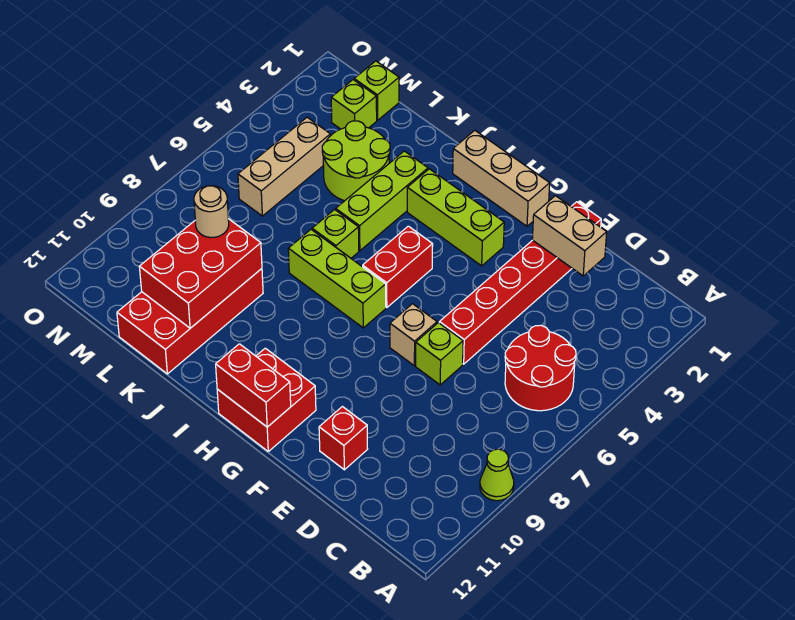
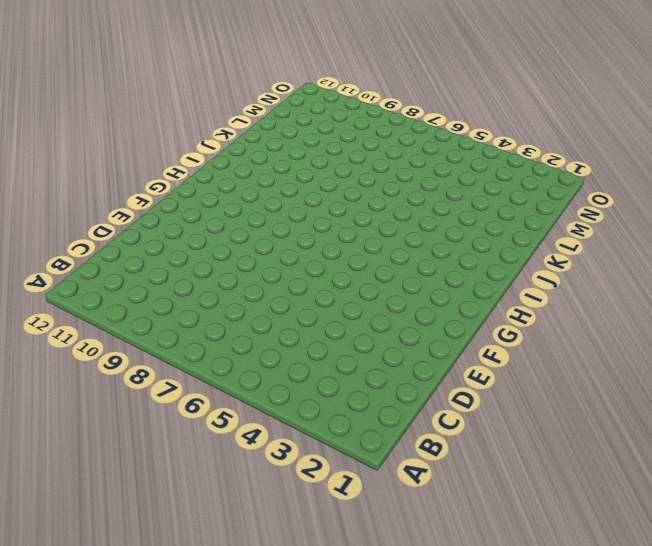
none -> lime cone A9 level 1
none -> red round brick B5:C6 level 1
none -> red brick E1:E6 level 1

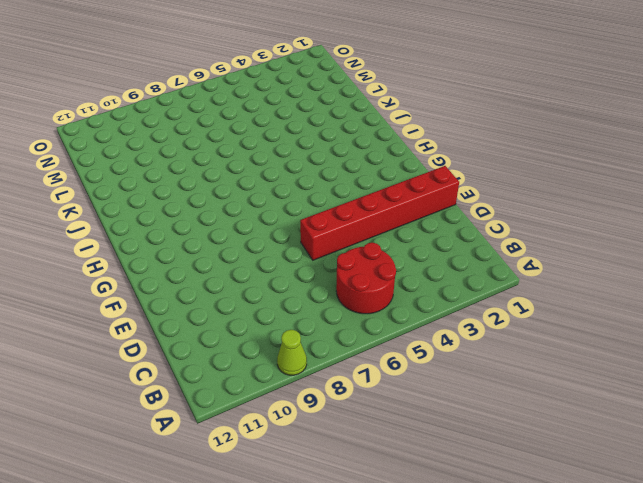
none -> lime brick E7 level 1
none -> red brick E11 level 1
none -> tan brick F7 level 1

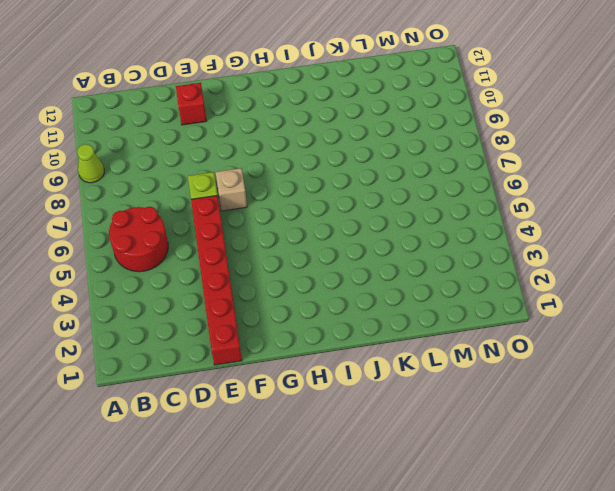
none -> tan brick G1:I1 level 1
none -> lime brick G3:I3 level 1
none -> red brick G11:H12 level 1

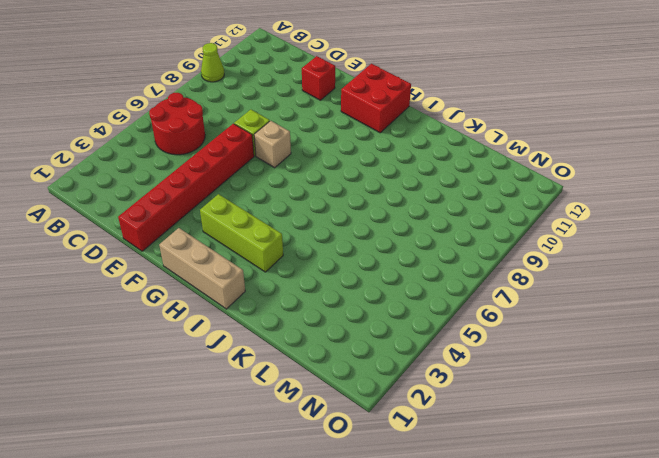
none -> red brick H5:H6 level 1
none -> lime brick H7:J7 level 1
none -> lime brick J3:J5 level 1

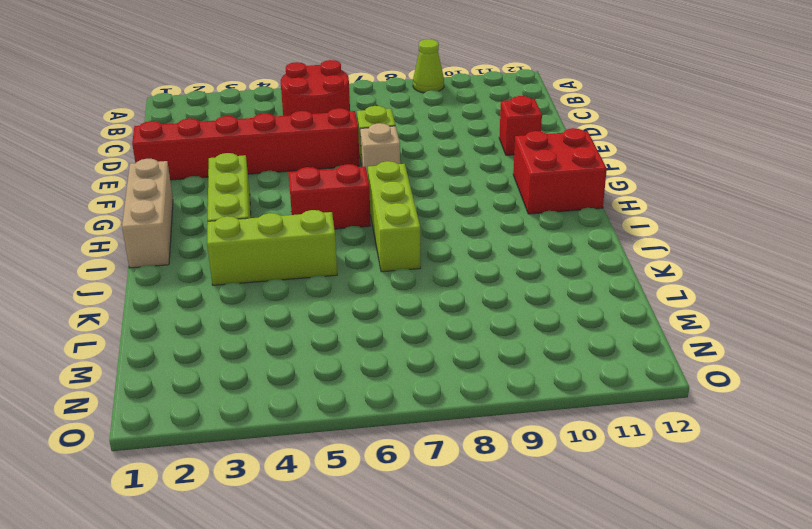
none -> lime brick J6 level 1
none -> lime round brick K3:L4 level 1
none -> red brick K9:L12 level 1

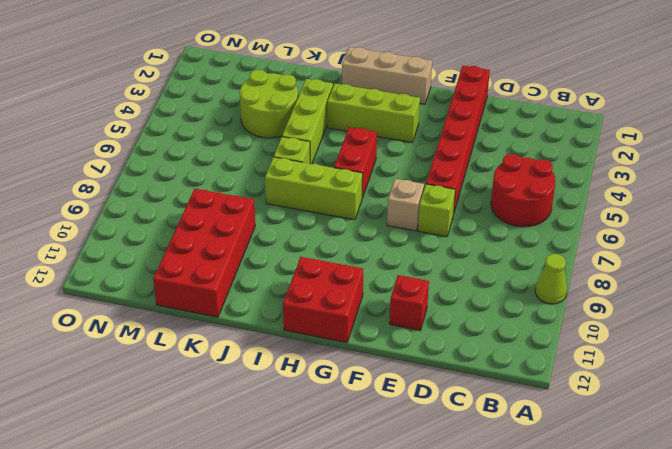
none -> lime brick M1 level 1
none -> lime brick M2 level 1
none -> tan brick M4:M6 level 1

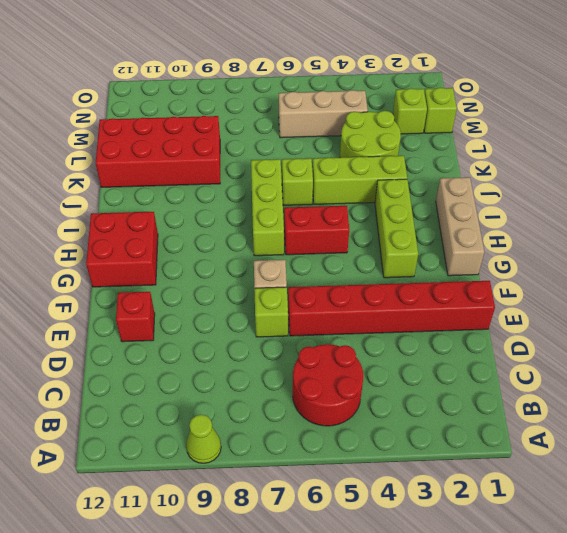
none -> tan brick D2:E2 level 2
none -> red brick G12:H12 level 2
none -> red brick K9:L11 level 2

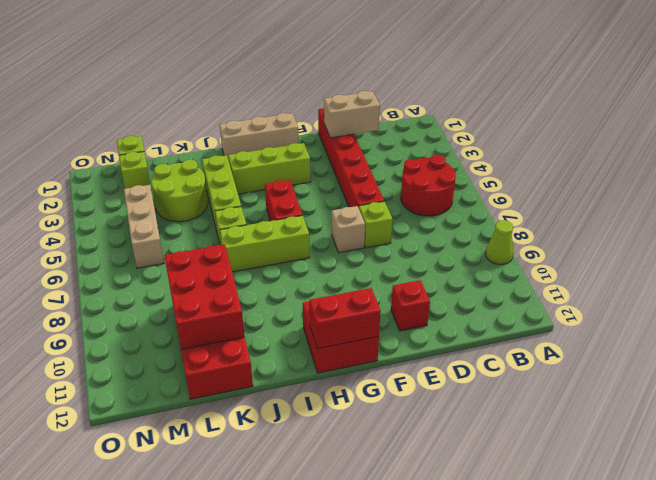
none -> tan round brick L9 level 3

